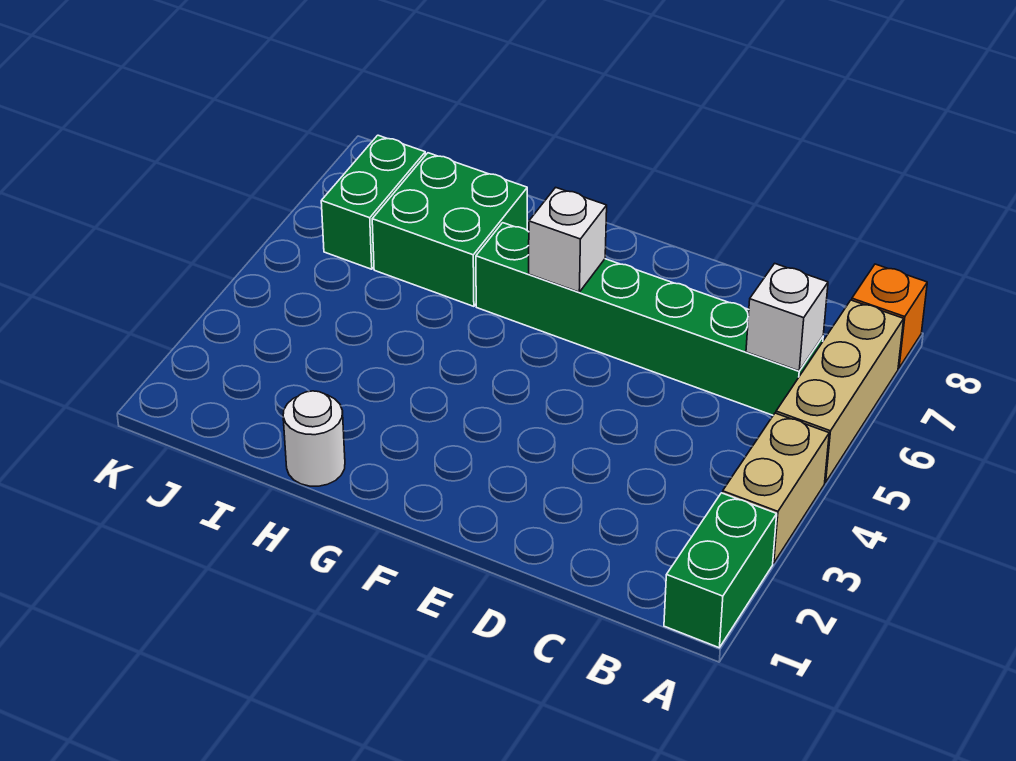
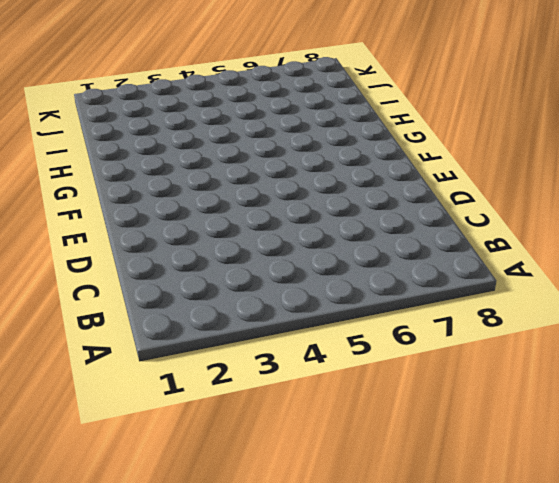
none -> green brick A1:A2 level 1
none -> tan brick A3:A4 level 1

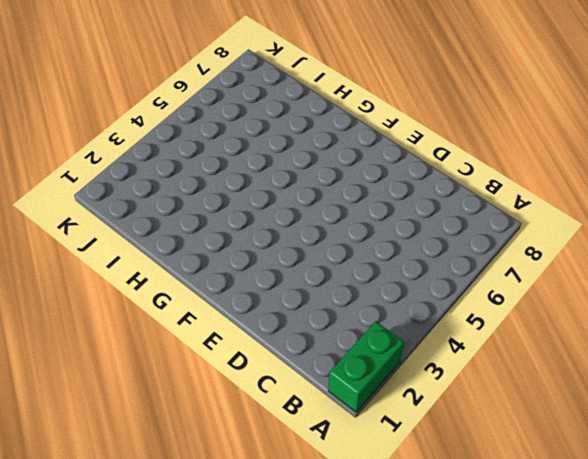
none -> tan brick A3:A4 level 1
none -> tan brick A5:A7 level 1

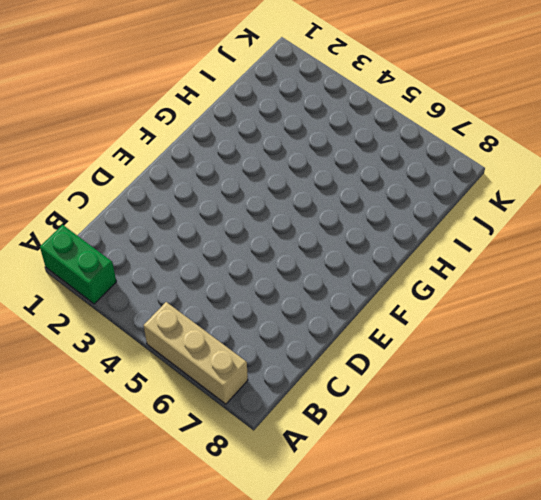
none -> tan brick A3:A4 level 1
none -> orange brick A8 level 1

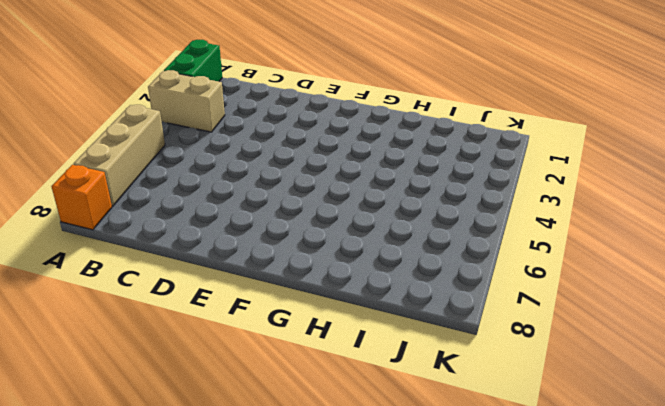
tan brick A3:B3 level 1 -> tan brick A3:A4 level 1
none -> green brick B6:G6 level 1
none -> white round brick H1 level 1

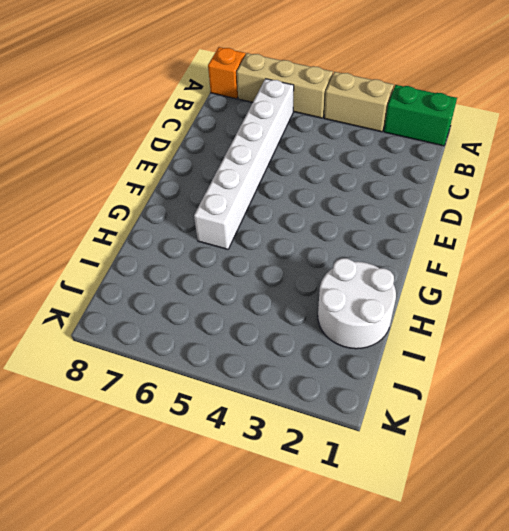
white brick B6:G6 level 1 -> green brick B6:G6 level 1
white round brick H1:I2 level 1 -> white round brick H1 level 1
none -> green brick H6:I7 level 1
none -> green brick J6:J7 level 1

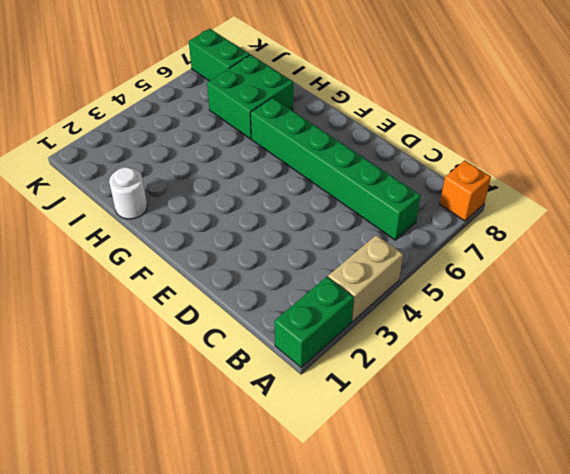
green brick J7:K7 level 1 -> green brick J6:J7 level 1
none -> tan brick A5:A7 level 1
none -> white brick B6 level 2

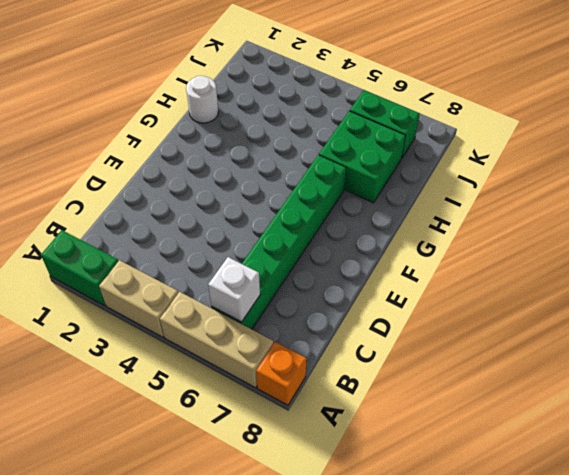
none -> white brick F6 level 2

